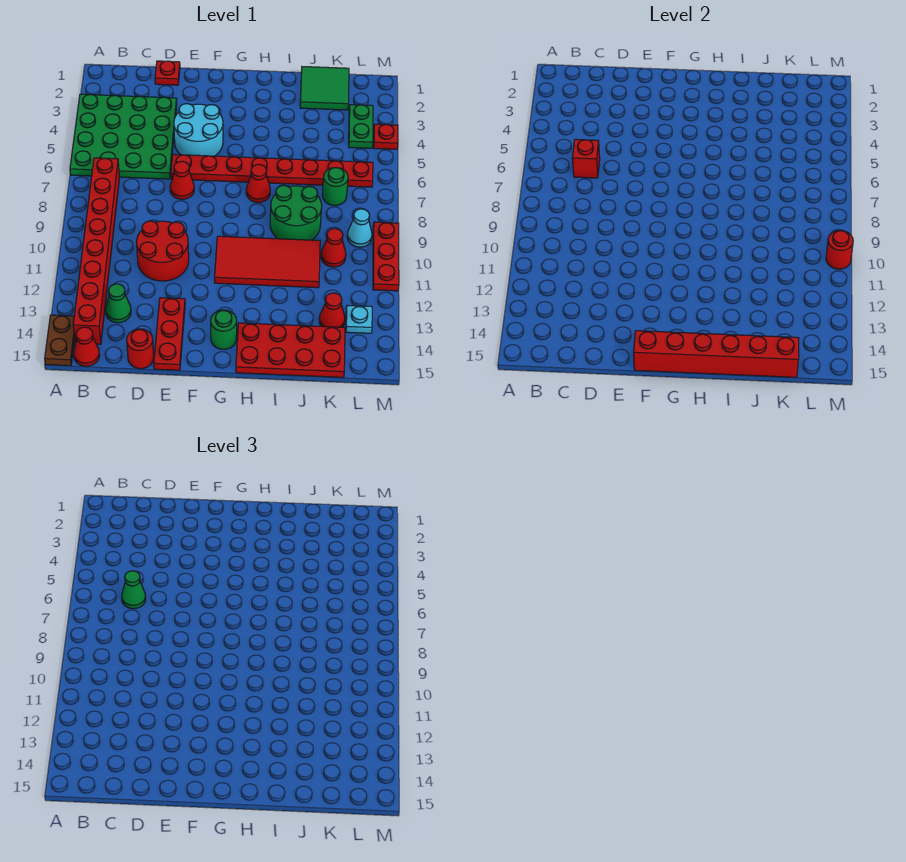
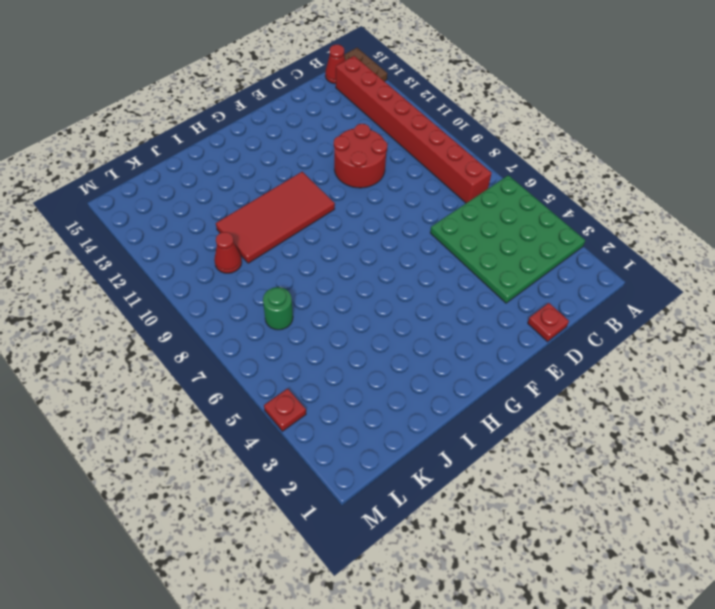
none -> green cone C13 level 1
none -> red round brick D15 level 1
none -> cyan round brick E4:F5 level 1
none -> red plate E6:L6 level 1

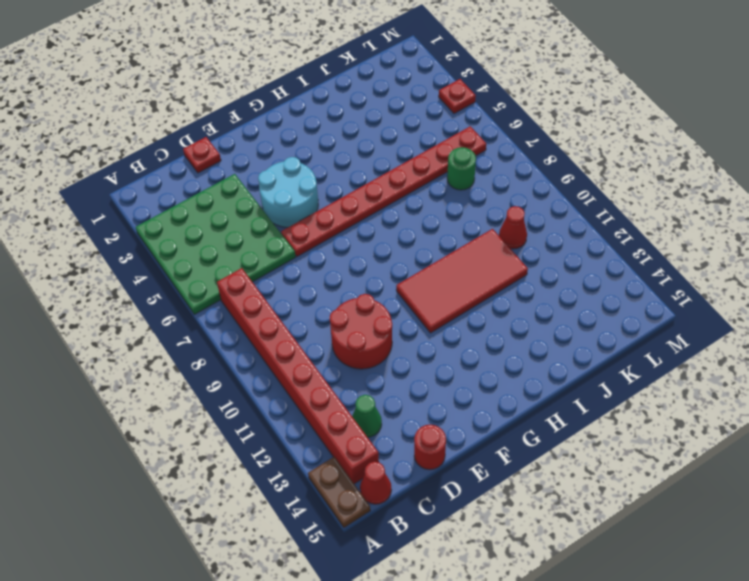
none -> red cone E7 level 1
none -> red plate E13:E15 level 1
none -> green round brick G14 level 1
none -> red cone H7 level 1

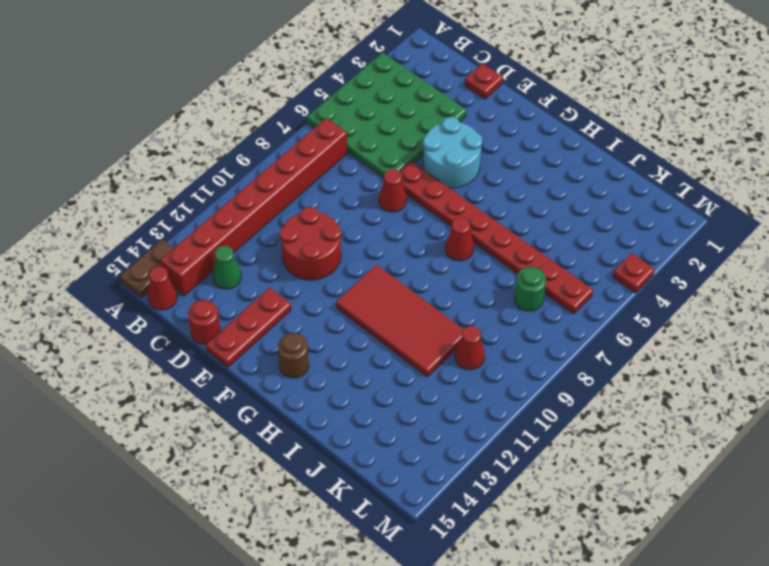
brown round brick G14 level 1 -> green round brick G14 level 1
none -> red plate H14:K15 level 1
none -> green round brick I8:J9 level 1
none -> green tile J1:K2 level 1
none -> red cone K13 level 1

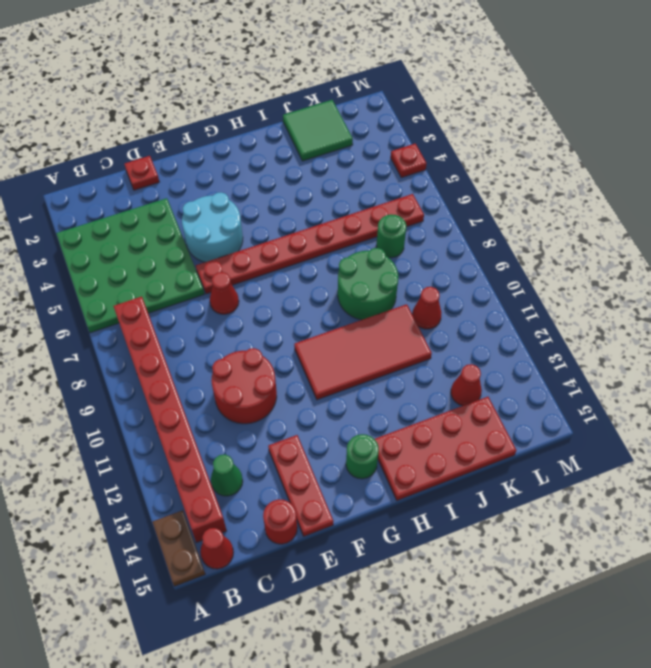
none -> red cone H7 level 1
none -> green plate L3:L4 level 1
none -> cyan cone L9 level 1
none -> cyan plate L13 level 1

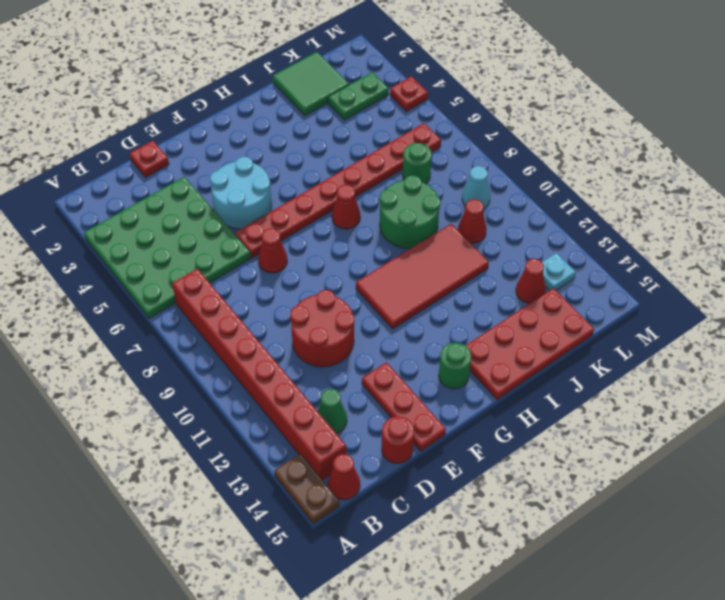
green plate K3:L3 level 1 -> green plate L3:L4 level 1
none -> red plate M9:M11 level 1
none -> red brick C6 level 2
none -> red brick F15:K15 level 2
none -> red round brick M10 level 2

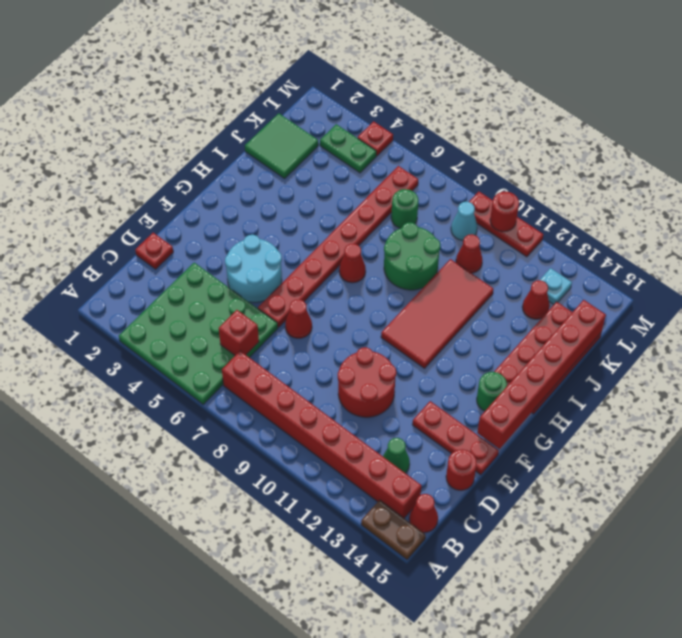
none -> green cone C6 level 3

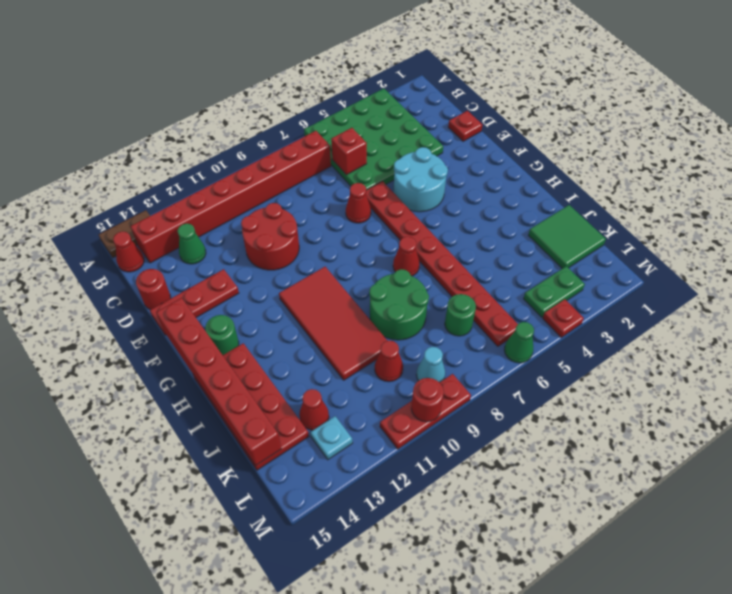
green cone M6 level 1 -> green cone C6 level 3

